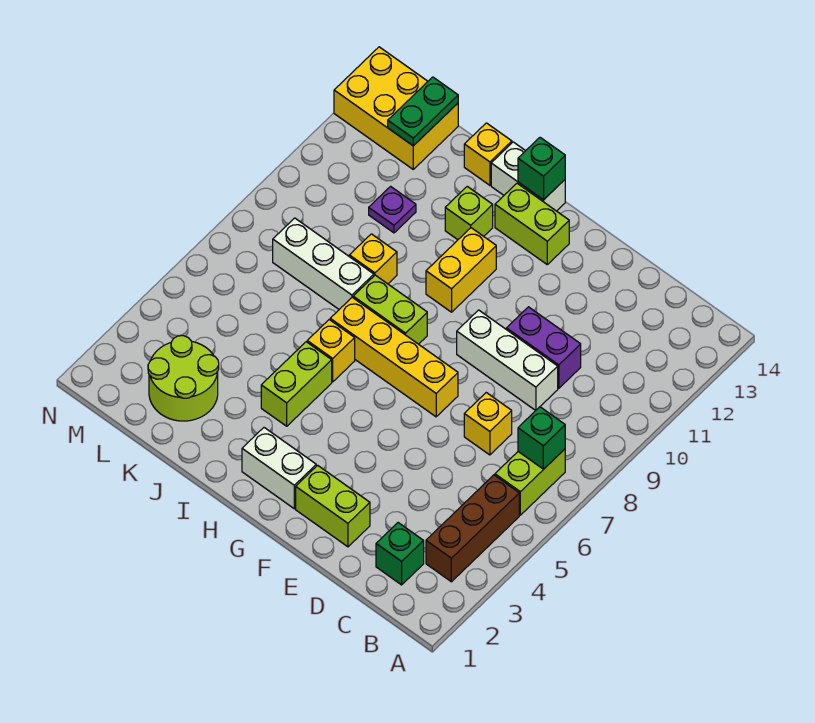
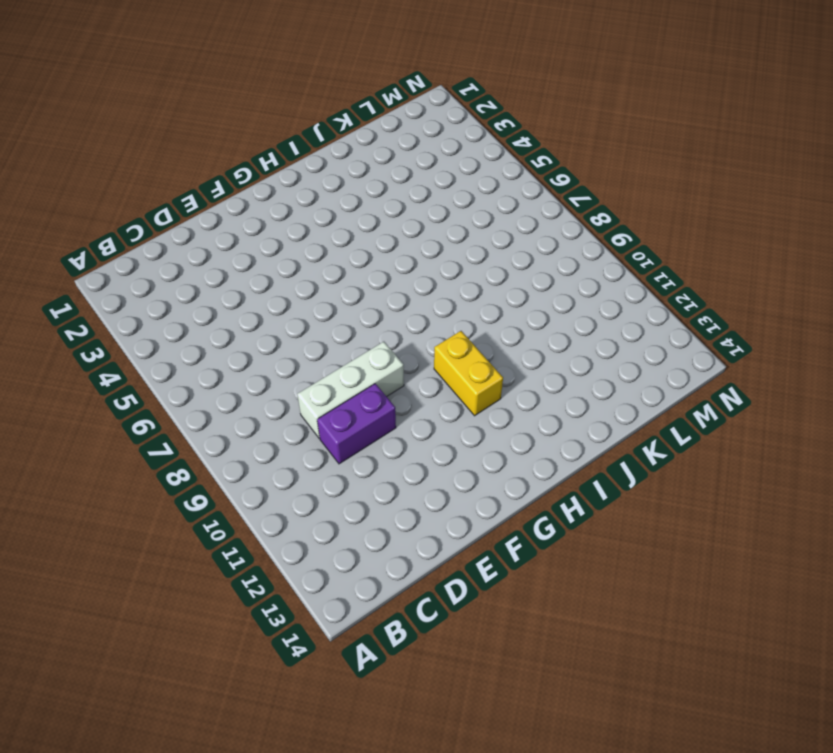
none -> brown brick B3:B5 level 1
none -> lime brick B6:B7 level 1
none -> green brick C2 level 1

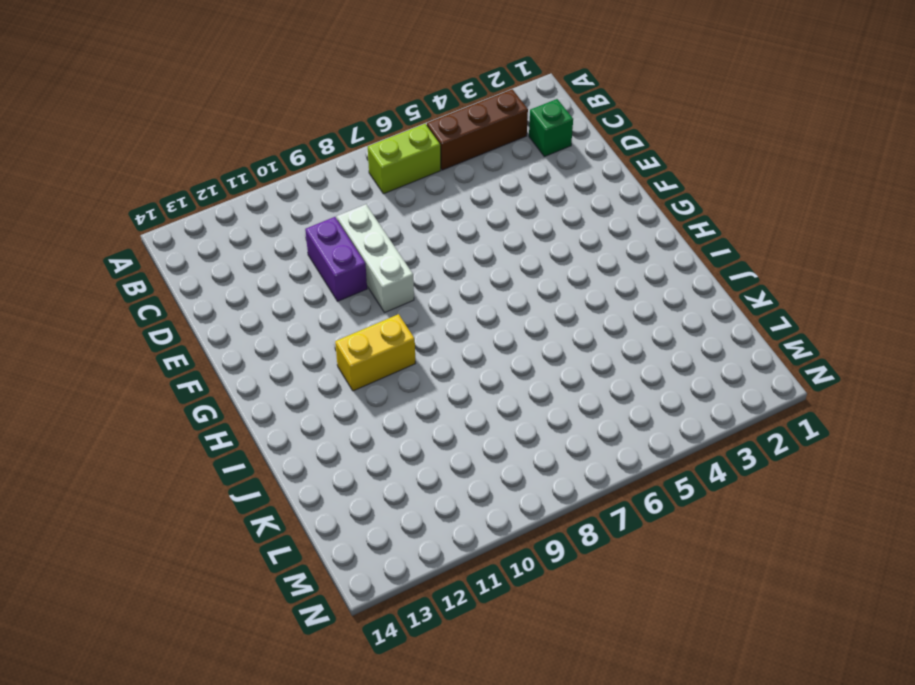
none -> yellow brick D7 level 1
none -> lime brick E2:F2 level 1
none -> yellow brick F7:I7 level 1

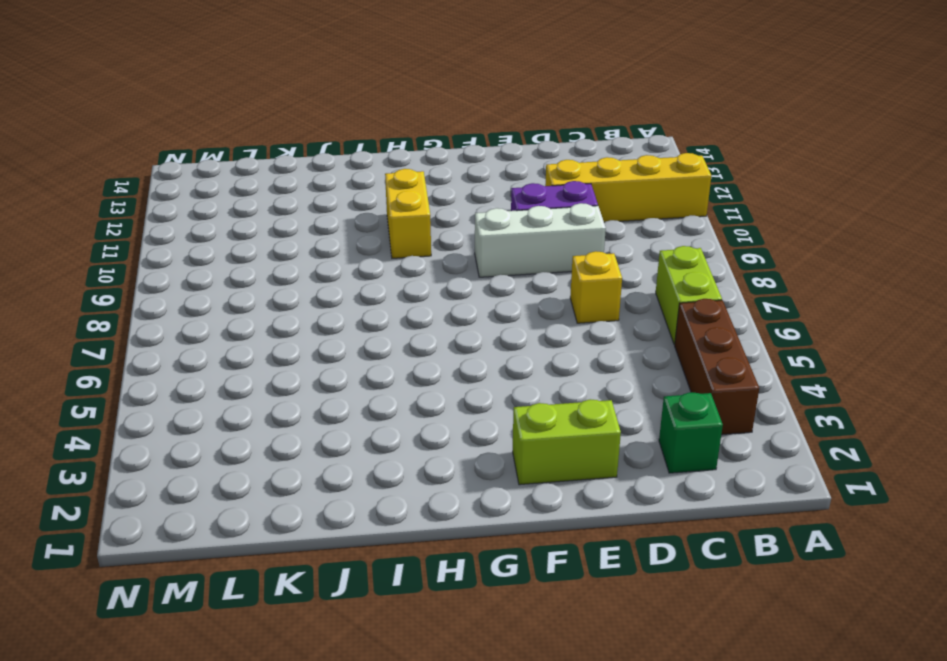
yellow brick A11:D11 level 1 -> yellow brick F7:I7 level 1
none -> white brick G2:H2 level 1
none -> lime brick G13:H13 level 1
none -> lime brick H8:I8 level 1

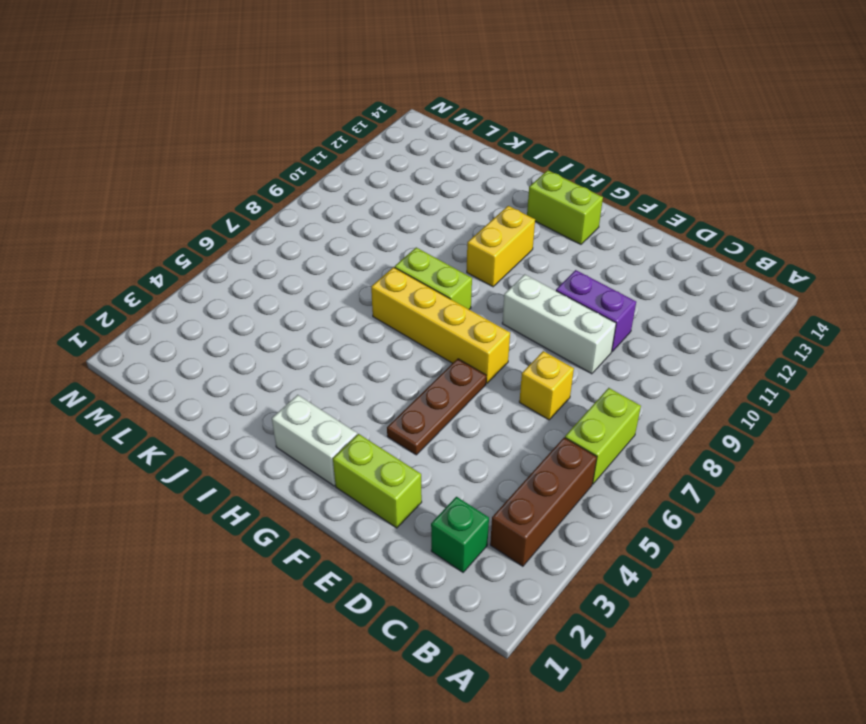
brown plate F4:F6 level 1 -> none
none -> white brick H14:I14 level 1
none -> lime brick I4:I5 level 1
none -> yellow brick I6 level 1

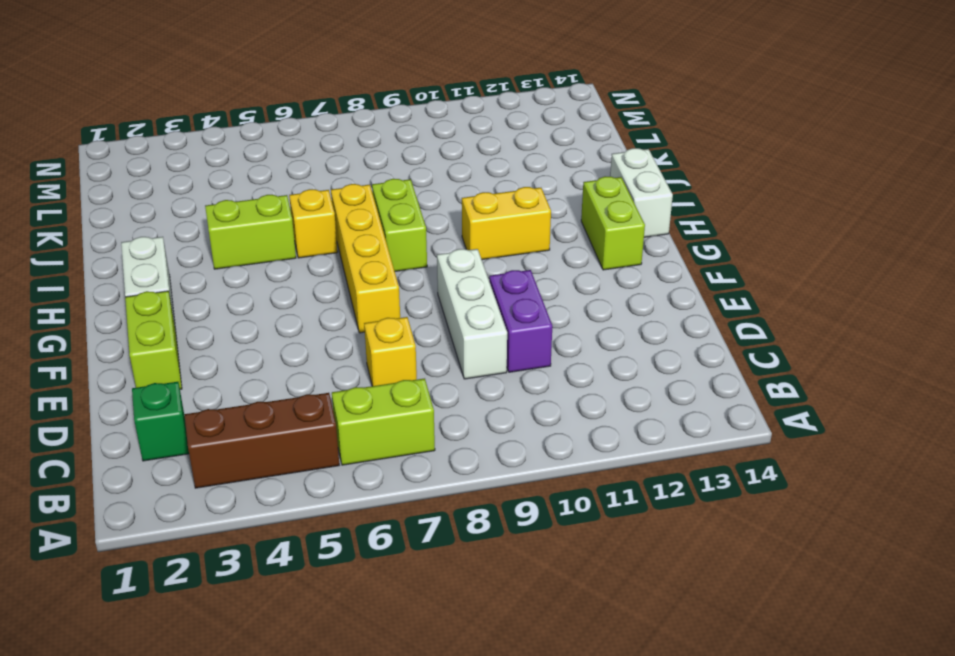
none -> lime brick I12 level 1
none -> white brick J8:L8 level 1
none -> yellow brick J9 level 1

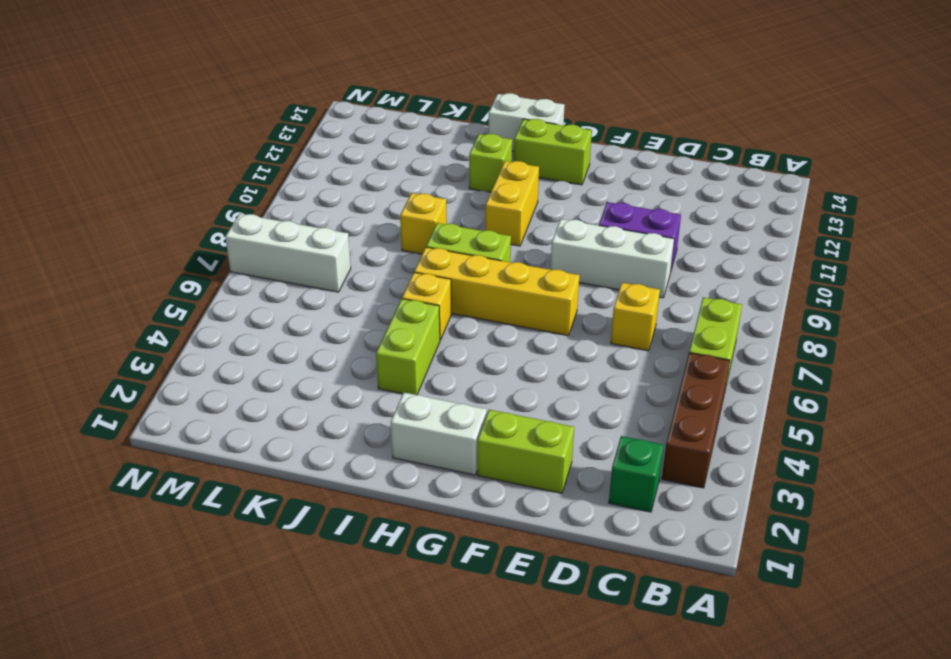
white brick L7:N7 level 1 -> white brick J8:L8 level 1
none -> yellow brick J14 level 1
none -> lime round brick K2:L3 level 1
none -> purple plate K11 level 1

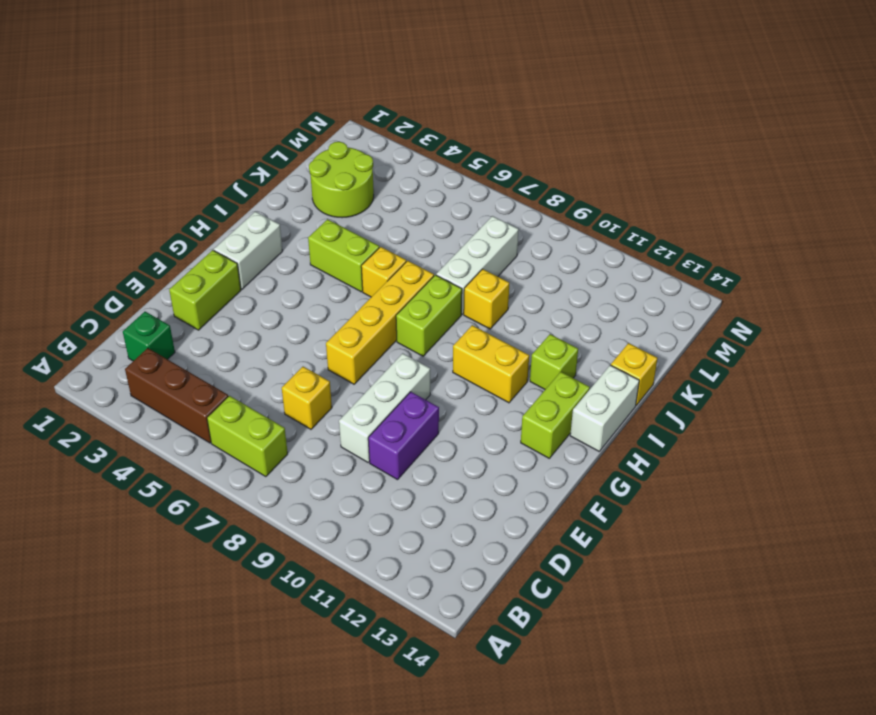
none -> purple plate K11 level 1
none -> yellow brick L13:N14 level 1
none -> green brick B7 level 2

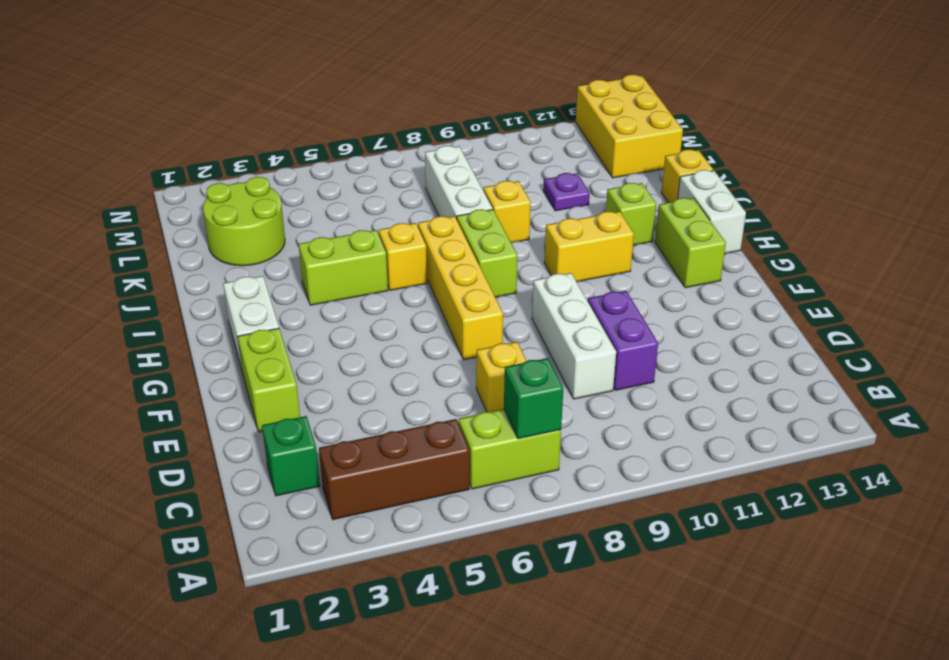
none -> green brick H14 level 2
none -> green plate L13:L14 level 2

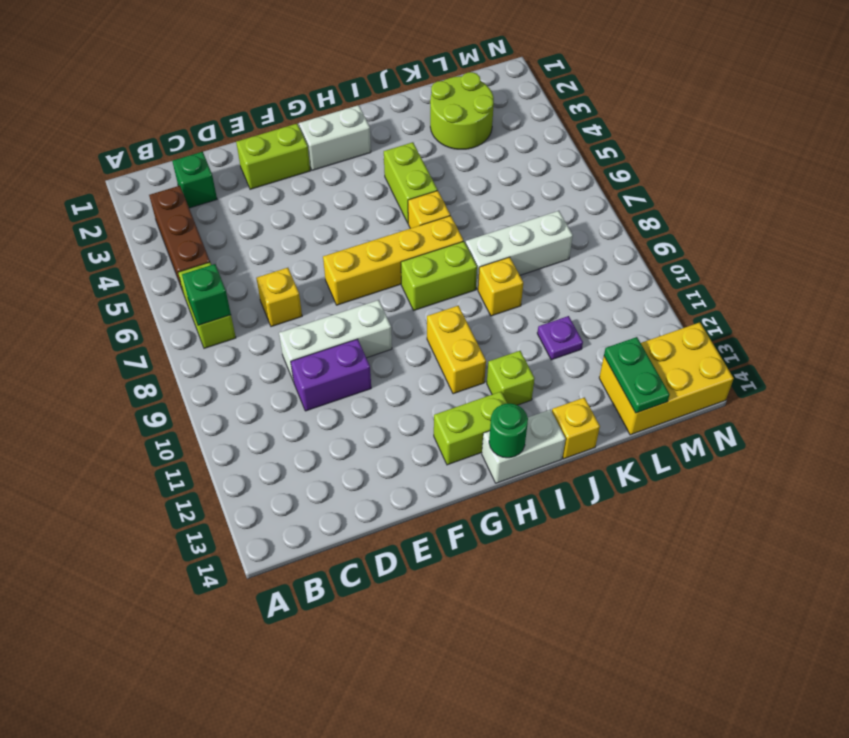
green round brick H14 level 2 -> green brick H14 level 2

